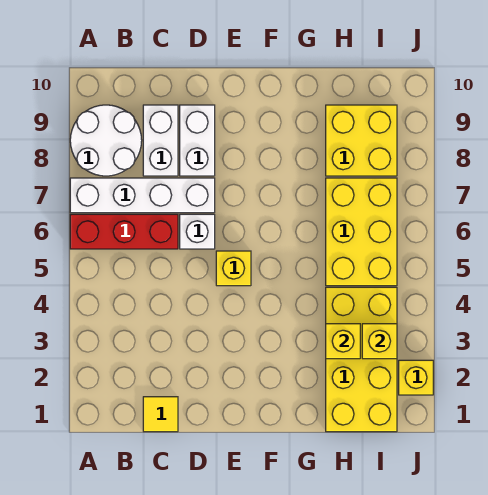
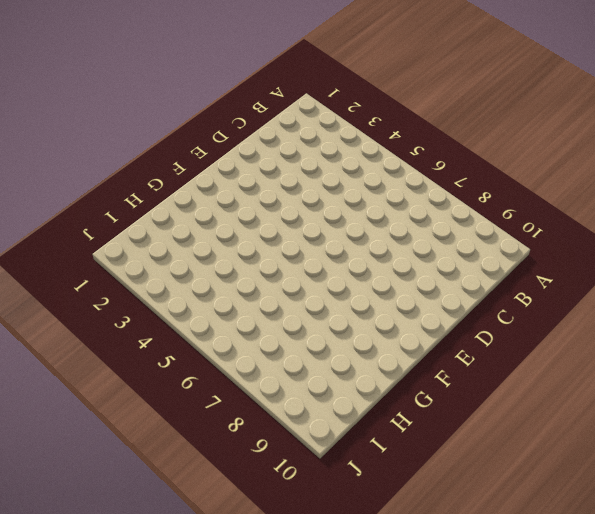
none -> red brick A6:C6 level 1
none -> white brick A7:D7 level 1
none -> white round brick A8:B9 level 1

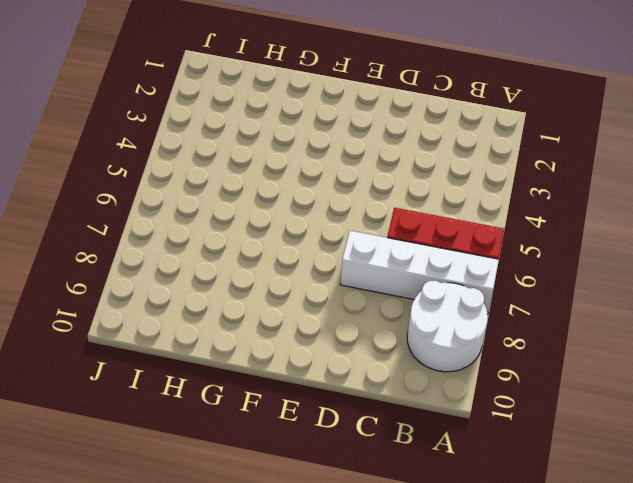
none -> yellow tile C1 level 1
none -> white brick C8:C9 level 1
none -> white brick D6 level 1

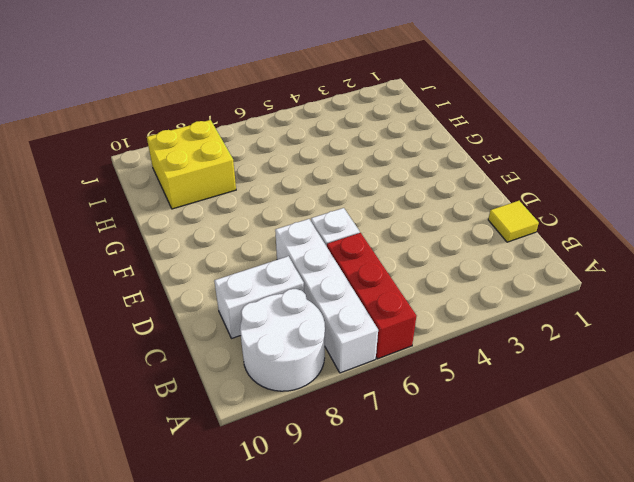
none -> white brick D8:D9 level 1
none -> yellow brick E5 level 1
none -> yellow brick H1:I4 level 1

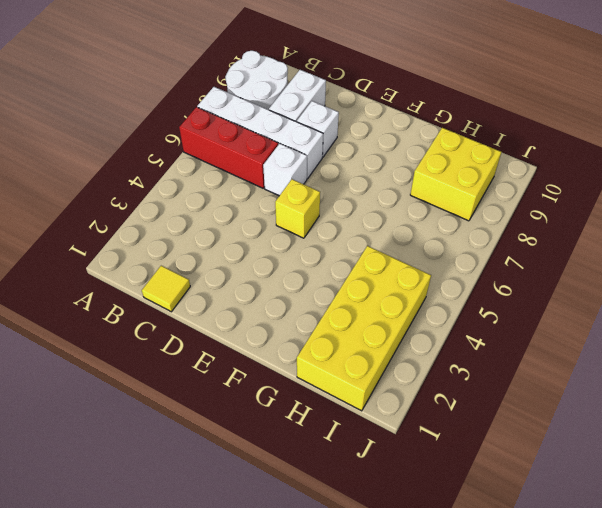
white brick D8 level 1 -> white brick D8:D9 level 1
none -> yellow brick H5:I7 level 1
none -> yellow brick J2 level 1
none -> yellow brick H3 level 2

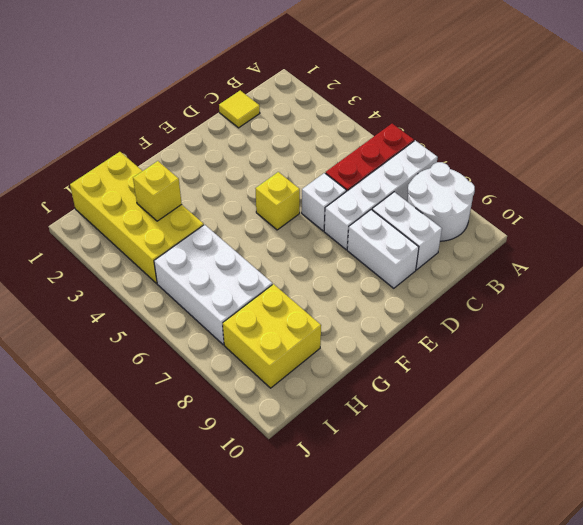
white brick H5:I7 level 1 -> yellow brick H5:I7 level 1
none -> yellow brick J2 level 1
none -> yellow brick I3 level 2

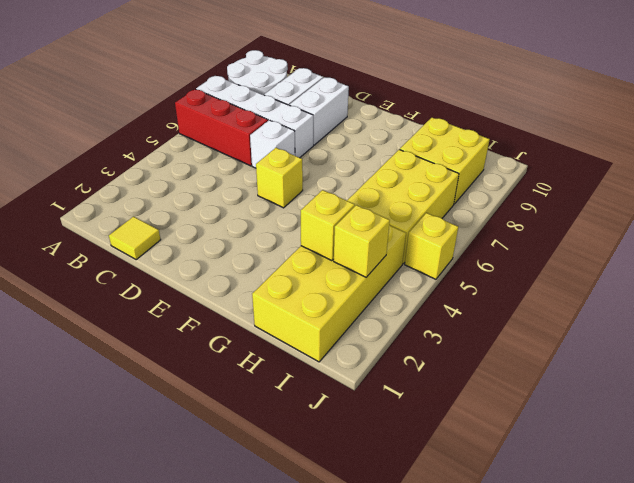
yellow brick J5 level 1 -> yellow brick J2 level 1

